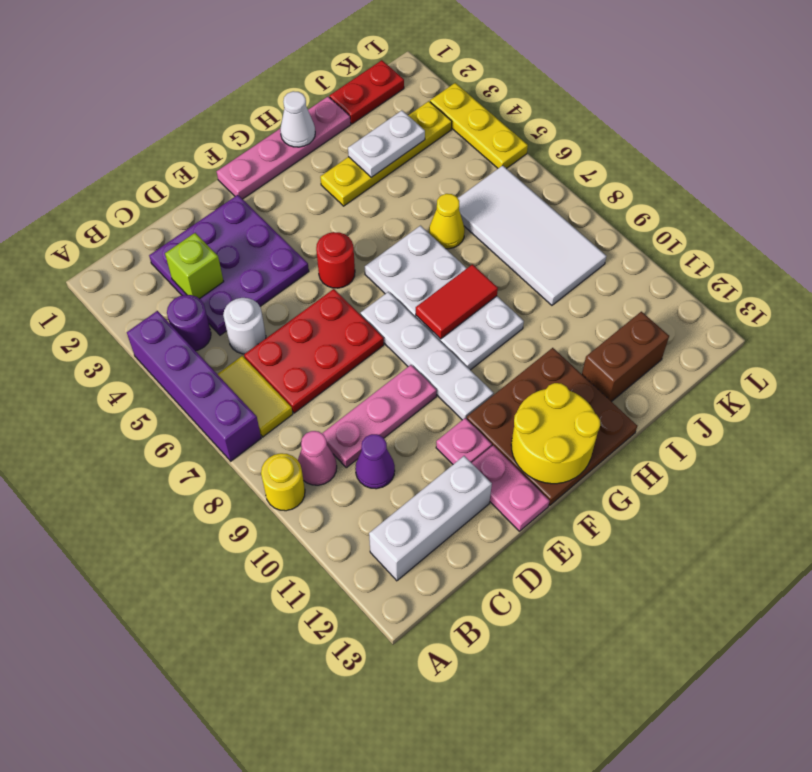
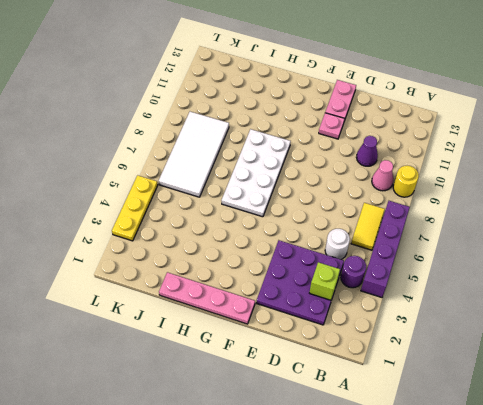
none -> white brick B12:D12 level 1
none -> red plate C6:E7 level 1
none -> pink plate C9:E9 level 1

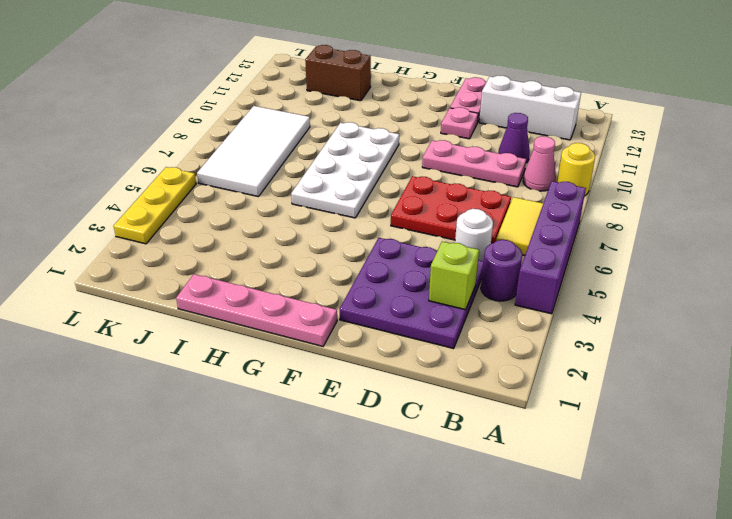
none -> red round brick F5 level 1
none -> white plate F7:F10 level 1
none -> brown plate F11:H13 level 1

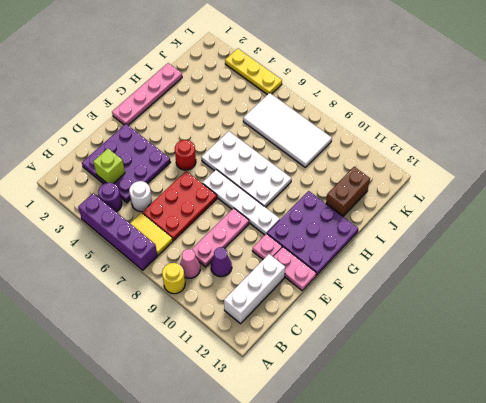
purple plate F11:H13 level 1 -> brown plate F11:H13 level 1
none -> yellow plate H3:K3 level 1
none -> yellow cone I6 level 1
none -> red plate J1:K1 level 1

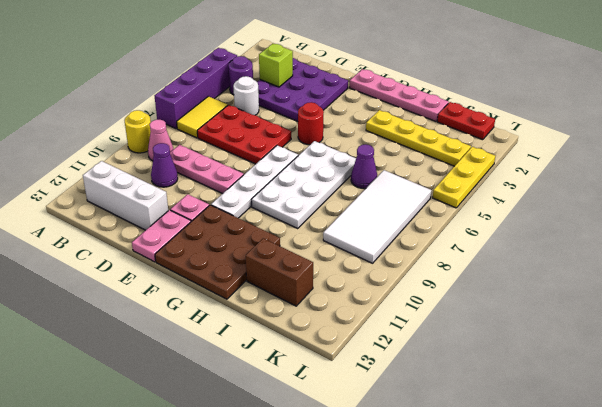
purple cone I6 level 1 -> yellow cone I6 level 1
none -> yellow round brick F12:G13 level 2
none -> red tile G8:H8 level 2
none -> white cone H1 level 2

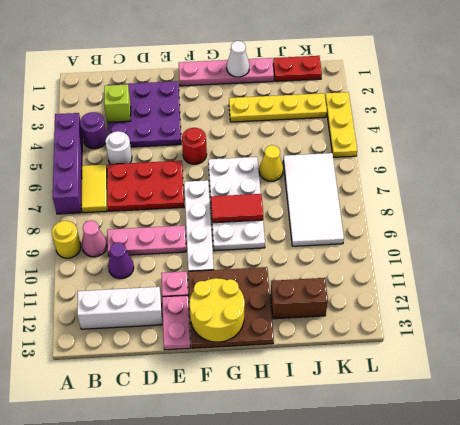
none -> white plate I3:J3 level 2

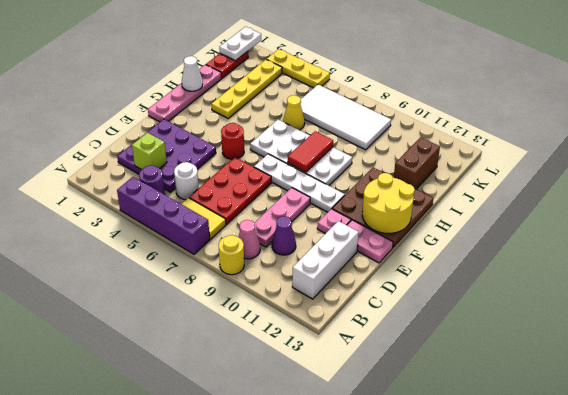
white plate K1:L1 level 2 -> white plate I3:J3 level 2

